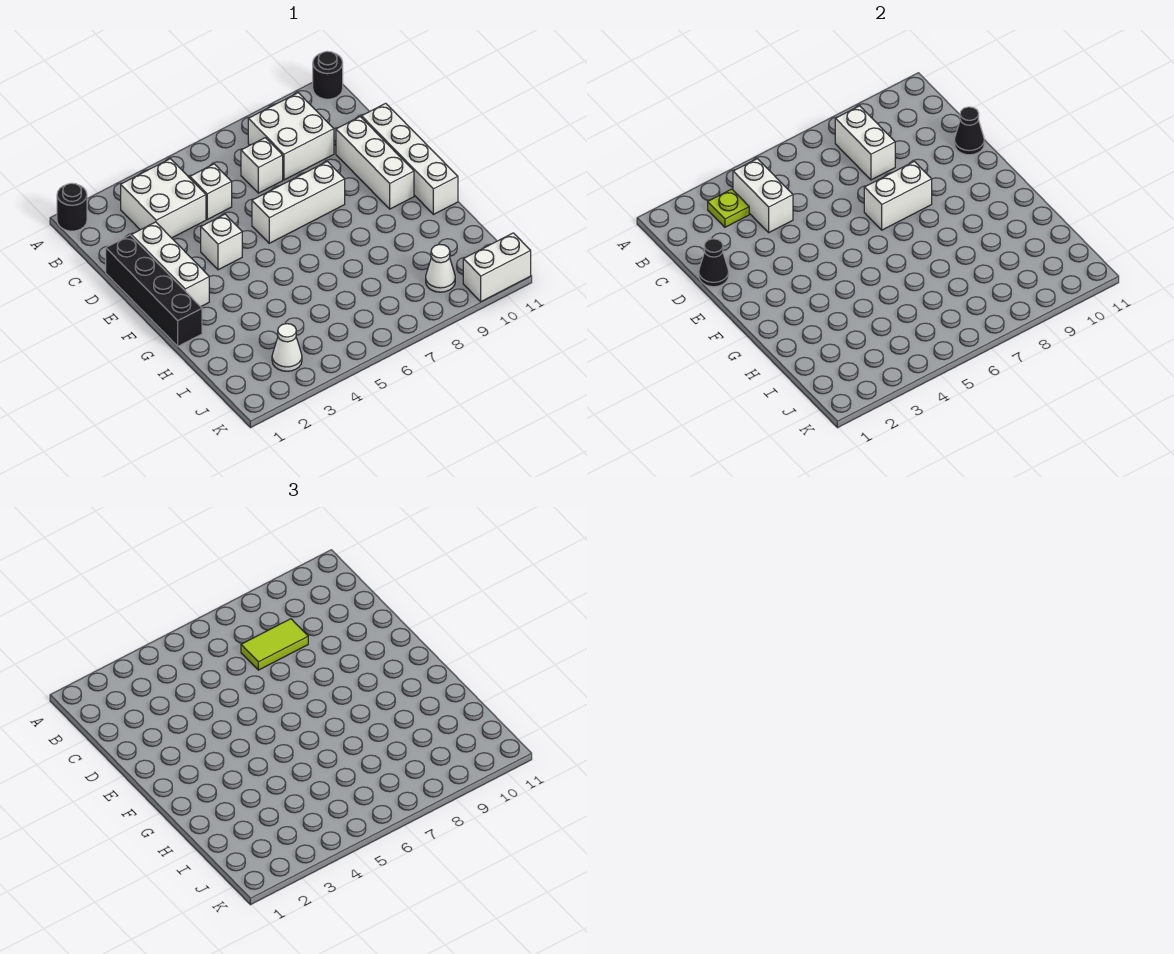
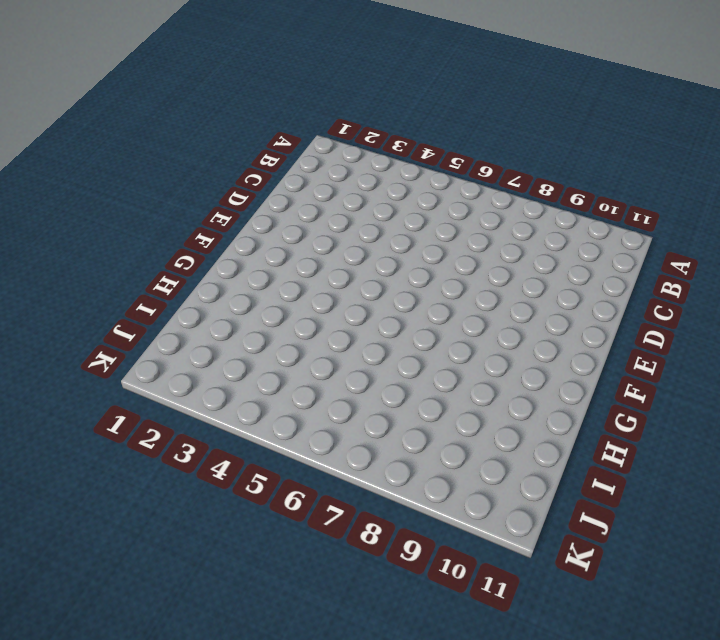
none -> black round brick A1 level 1
none -> black round brick A11 level 1
none -> white brick B3:C4 level 1

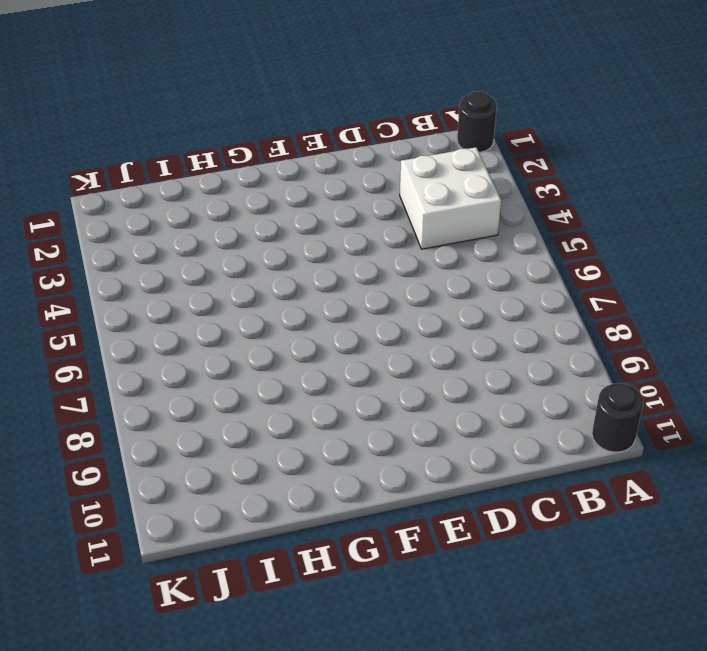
none -> white brick B8:C9 level 1
none -> white brick C5 level 1
none -> white brick C7 level 1

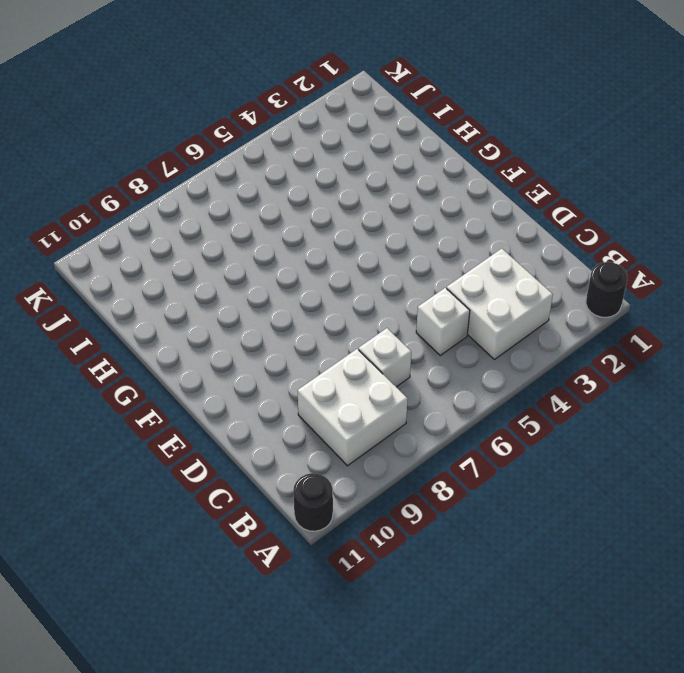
none -> black brick D1:G1 level 1
none -> white brick D2:F2 level 1
none -> white brick D10:F10 level 1

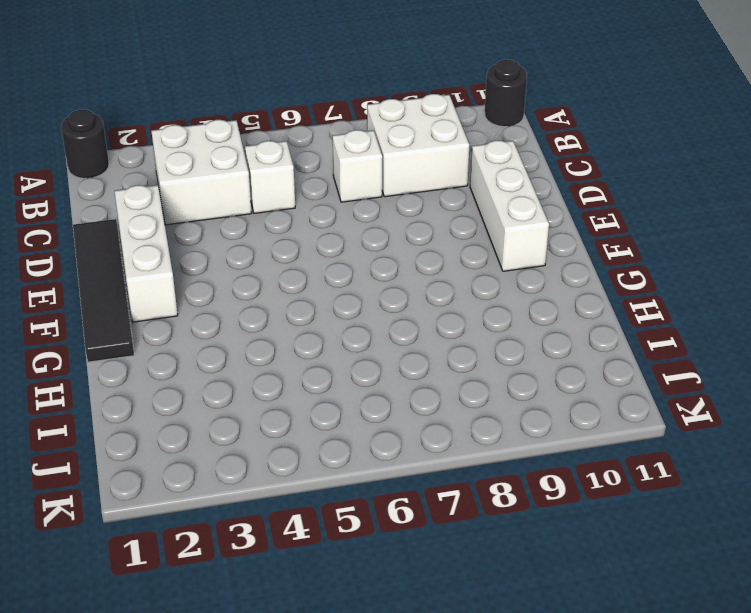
black tile D1:G1 level 1 -> black brick D1:G1 level 1
none -> white brick D11:G11 level 1
none -> white brick E4 level 1
none -> white brick E6:E8 level 1

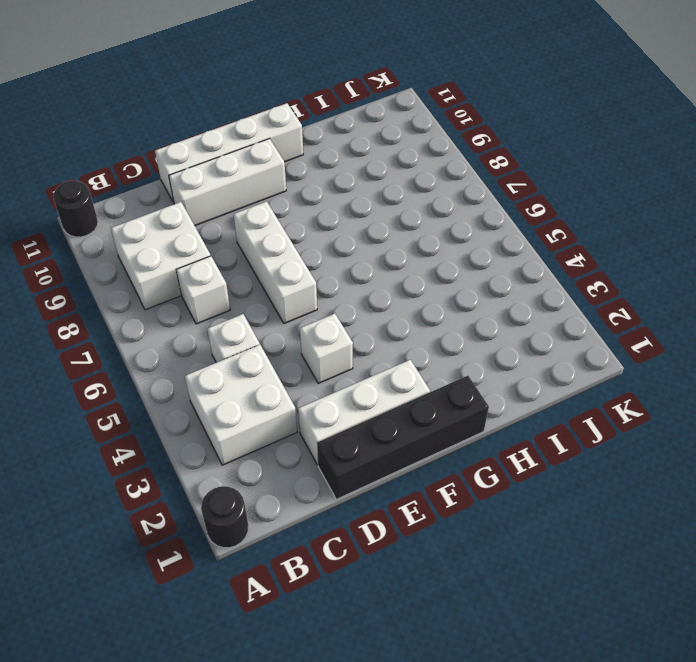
none -> white cone J3 level 1
none -> white cone J9 level 1
none -> white brick K10:K11 level 1

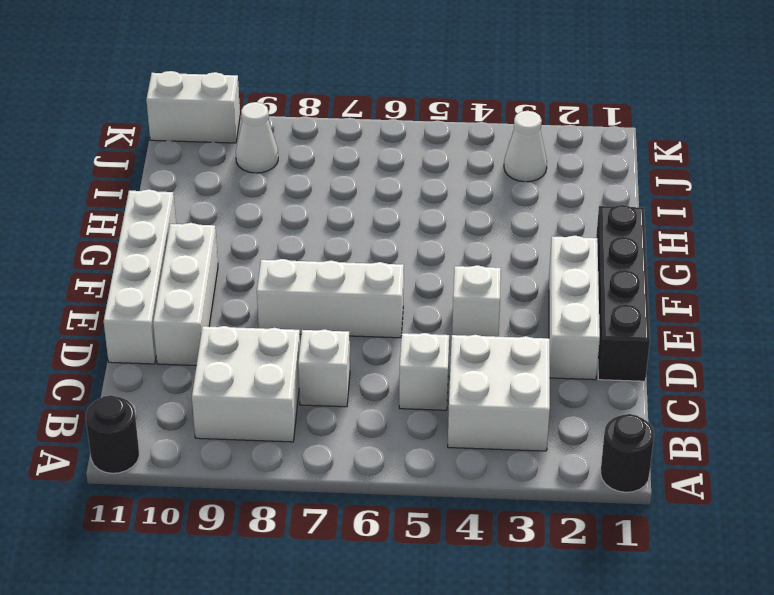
none -> lime plate B3 level 2
none -> white brick B4:C4 level 2
none -> white brick B8:C8 level 2

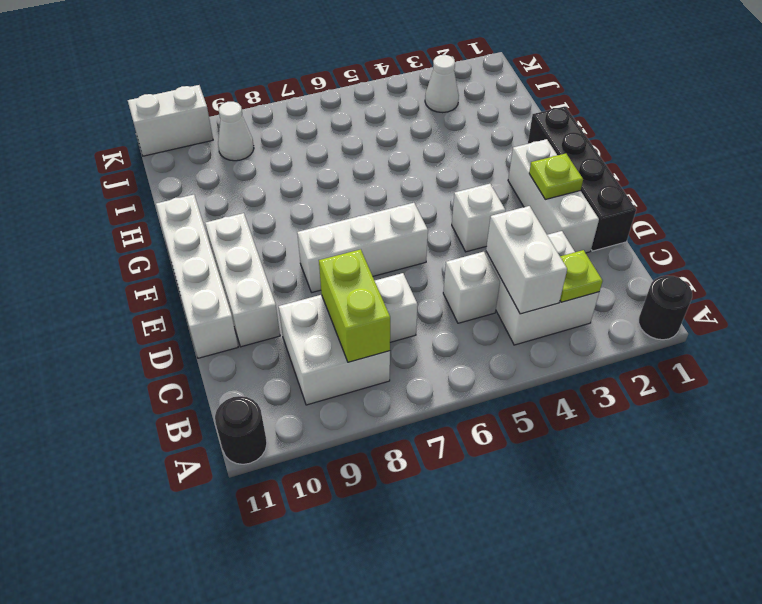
lime brick B8:C8 level 2 -> white brick B8:C8 level 2
lime plate E2 level 2 -> none
none -> black cone D1 level 2
none -> black cone D11 level 2
none -> white brick E7:E8 level 2

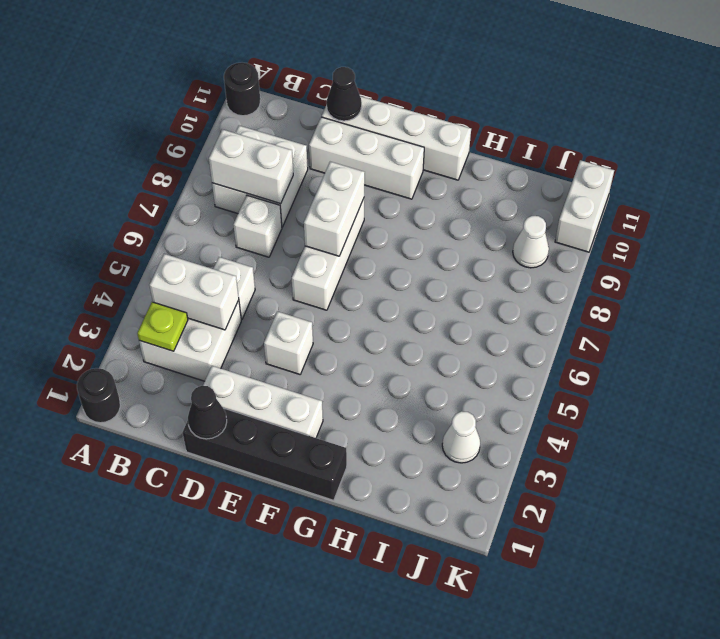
none -> lime tile C7:C8 level 3

